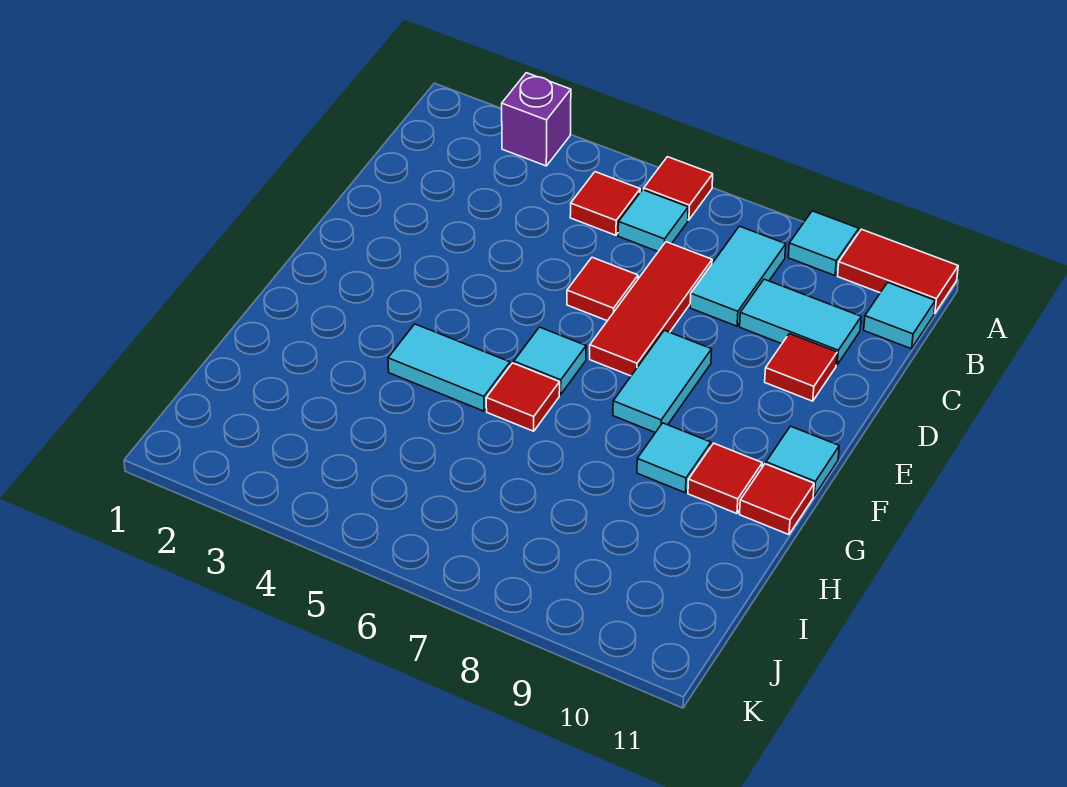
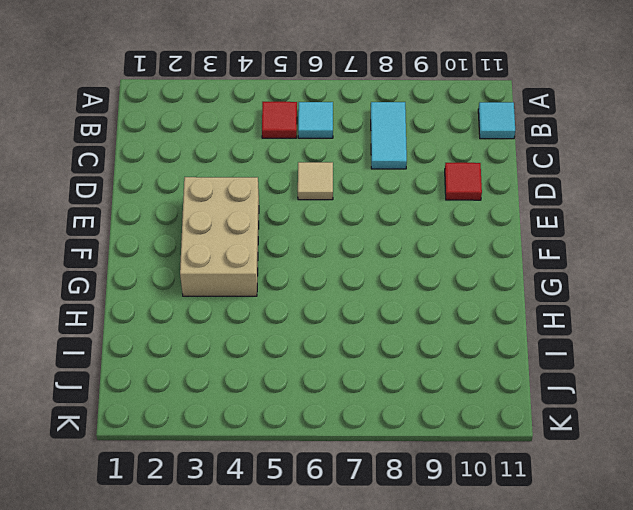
tan tile D6 level 1 -> red tile D6 level 1
tan brick E3:G4 level 1 -> cyan tile G4:G5 level 1
none -> purple brick A3 level 1
none -> red tile A6 level 1
none -> cyan tile A9 level 1

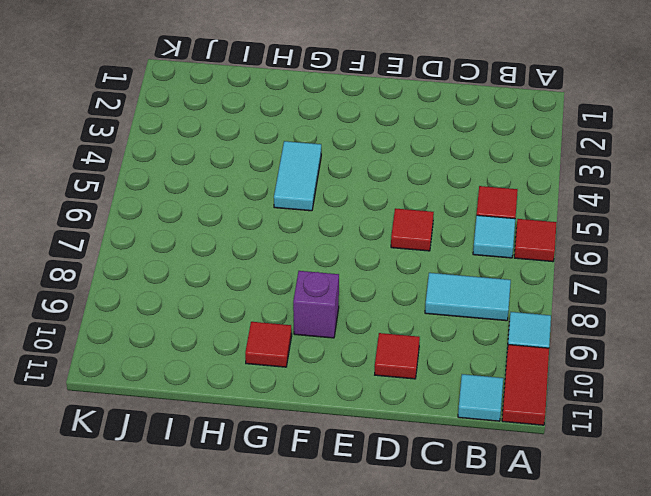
purple brick F9 level 1 -> purple brick A3 level 1
none -> red tile C7:E7 level 1
none -> cyan tile C9:C10 level 1
none -> cyan tile E8:F8 level 1

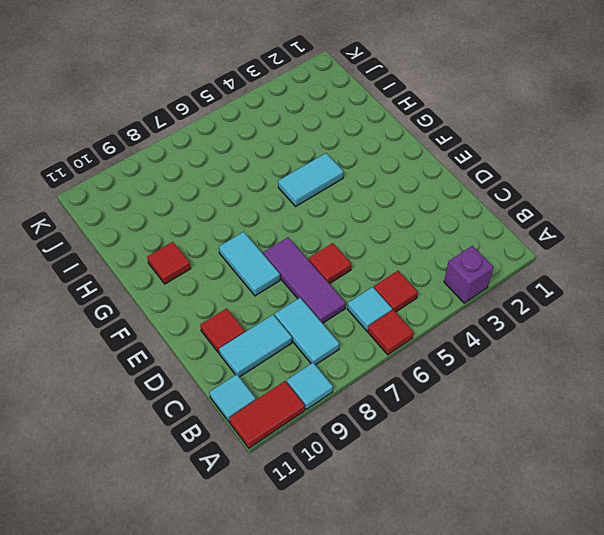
purple tile C7:E7 level 1 -> red tile C7:E7 level 1
none -> cyan tile F6 level 1
none -> cyan tile F11 level 1
none -> red tile G6 level 1

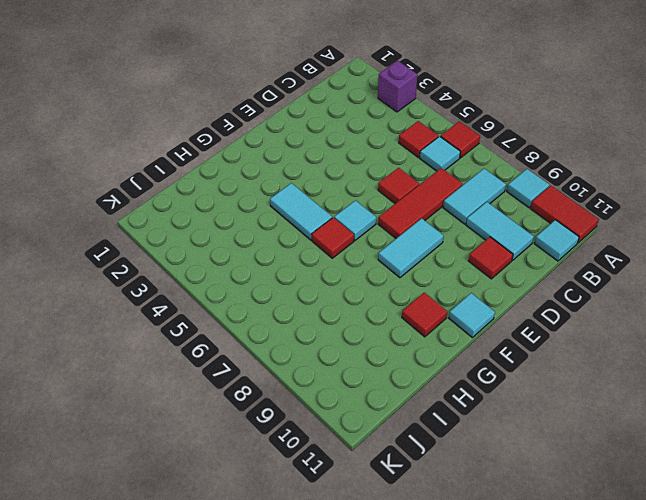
none -> cyan tile G9 level 1
none -> red tile G11 level 1

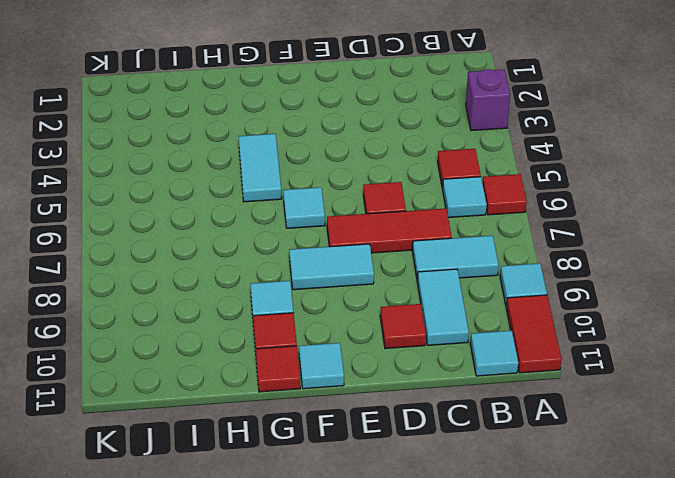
none -> red tile G6 level 1

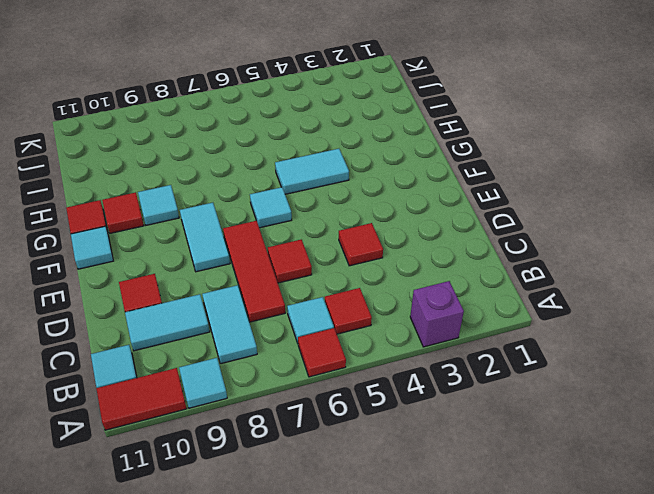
red tile D4 level 1 -> red tile G6 level 1

